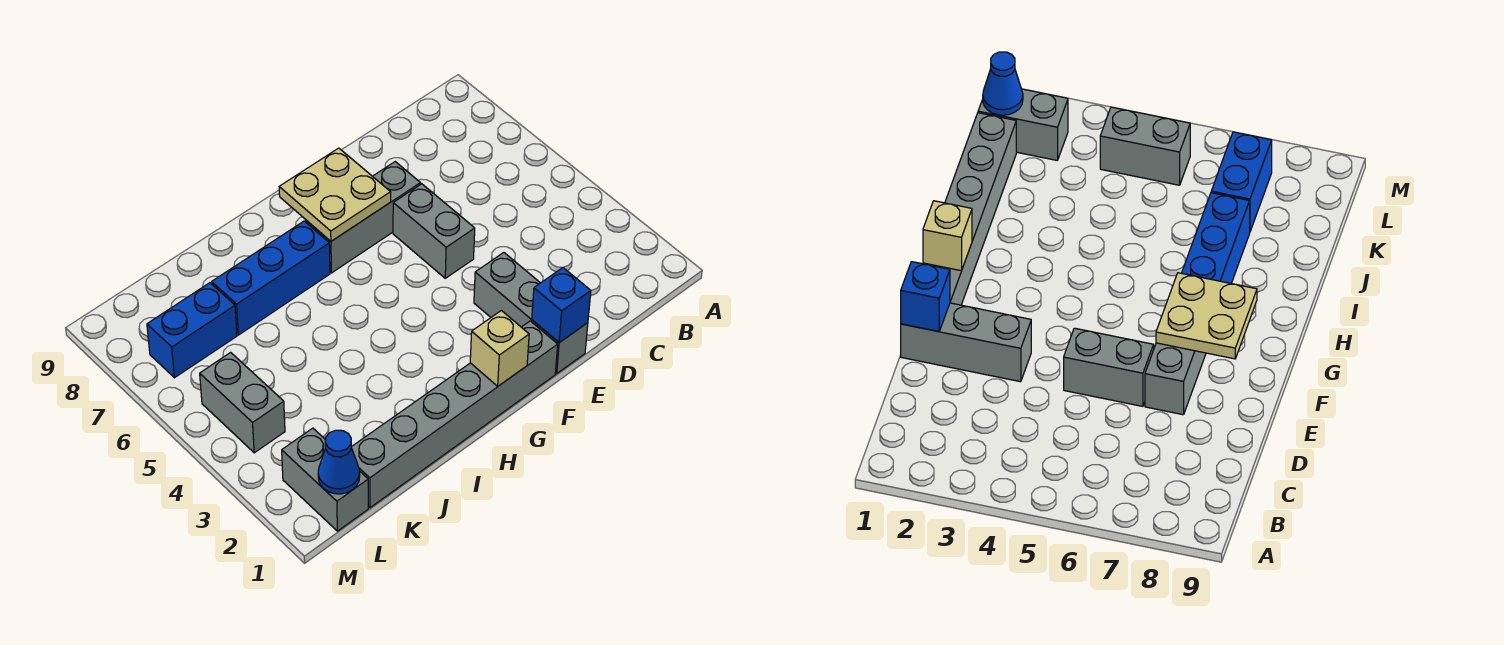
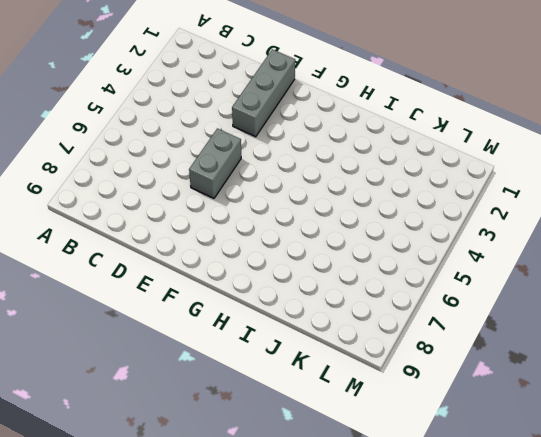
none -> grey brick E7:G7 level 1
none -> grey brick F1:K1 level 1
none -> blue brick H7:J7 level 1

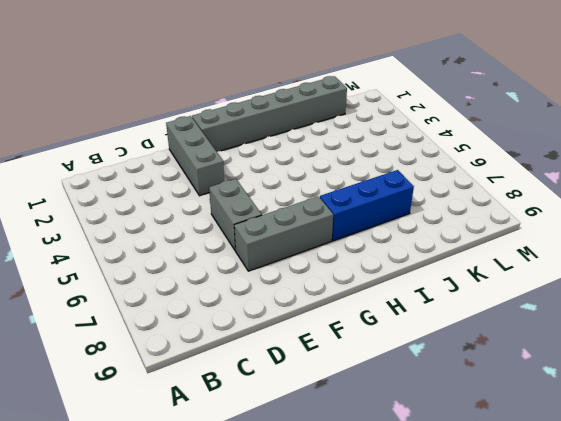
none -> blue brick K7:L7 level 1
none -> grey brick L1:L2 level 1
none -> grey brick L4:L5 level 1

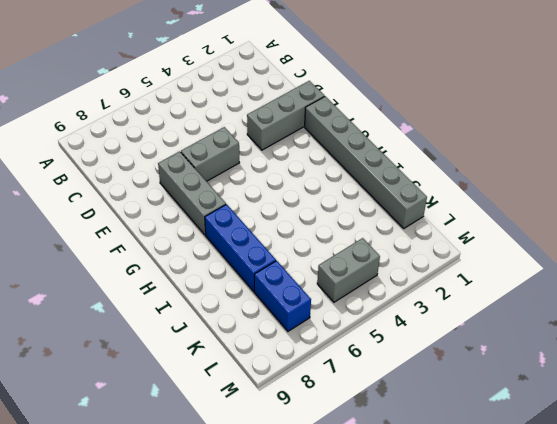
none -> grey brick L1:L2 level 1
none -> blue brick E1 level 2
none -> tan plate F7:G8 level 2

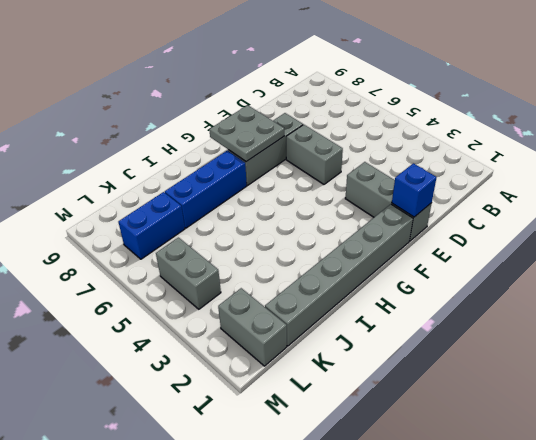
grey plate F7:G8 level 2 -> tan plate F7:G8 level 2
none -> tan brick G1 level 2
none -> blue cone L1 level 2

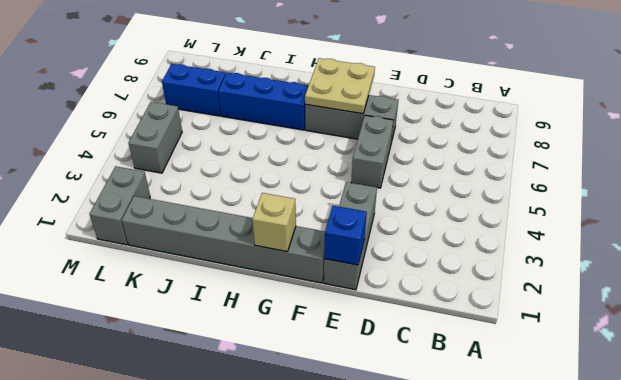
none -> blue cone L1 level 2

